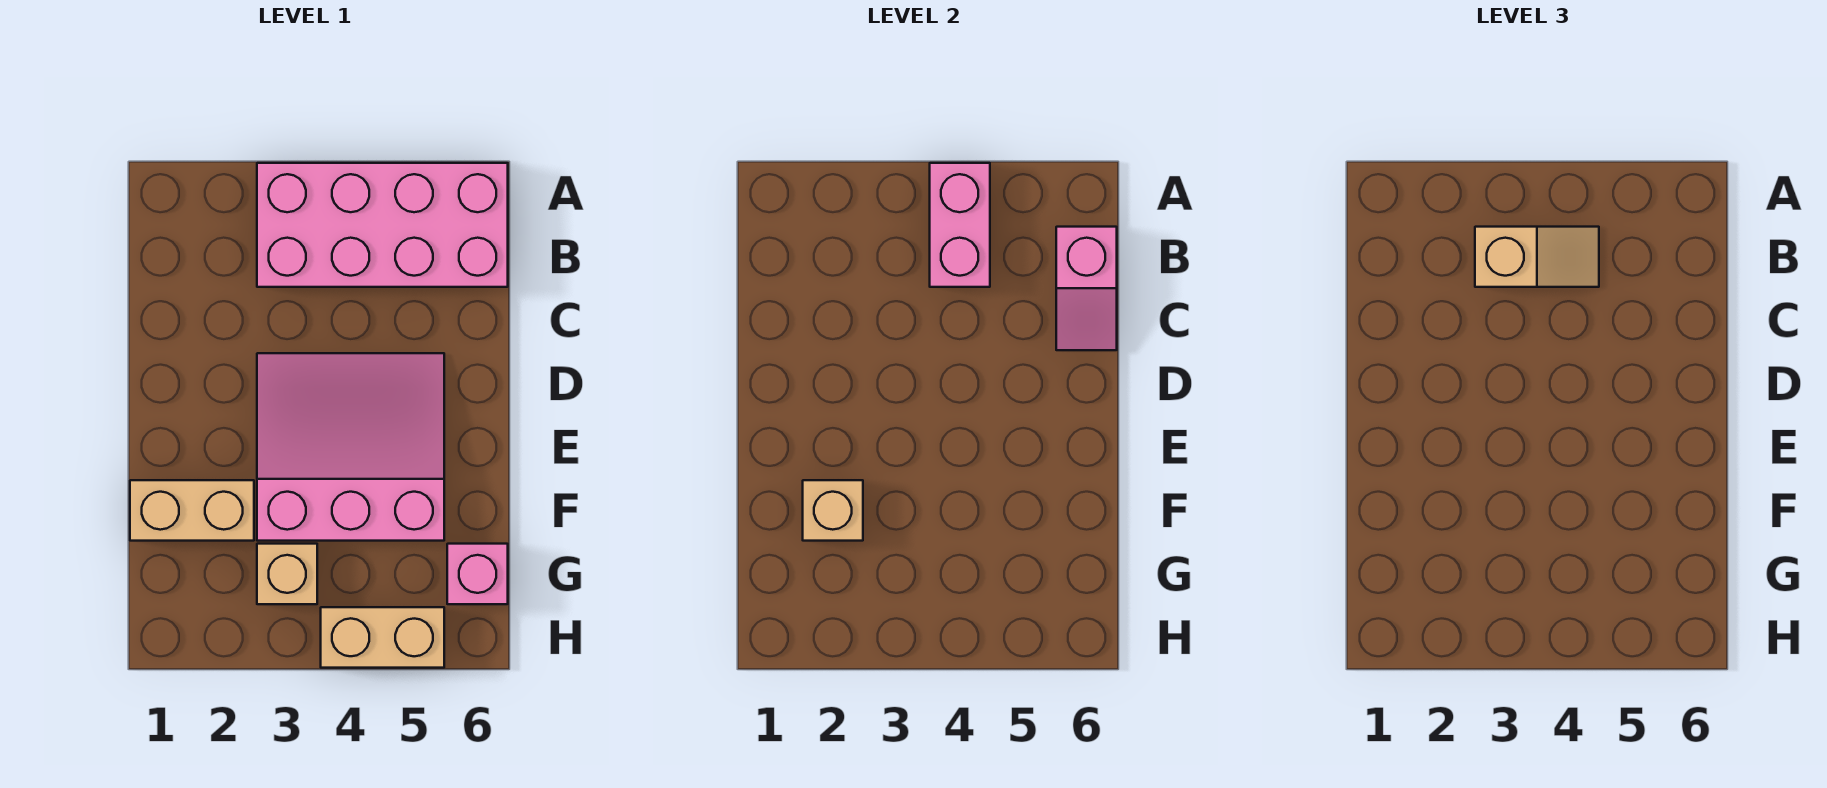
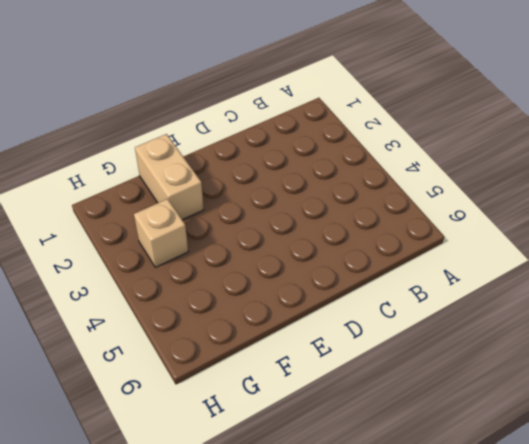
none -> pink brick A3:B6 level 1
none -> pink slope D3:F5 level 1 top F

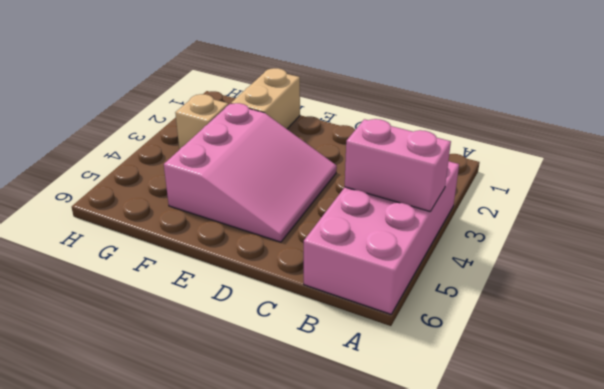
none -> pink brick G6 level 1
none -> tan brick H4:H5 level 1

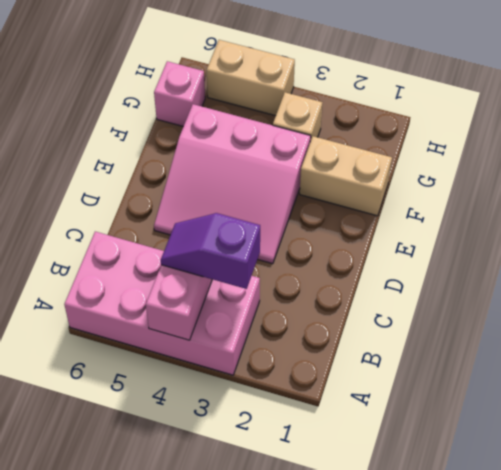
purple slope B3:B4 level 3 top 3 -> tan slope B3:B4 level 3 top 3
none -> pink slope B6:C6 level 2 top B
none -> tan brick F2 level 2

